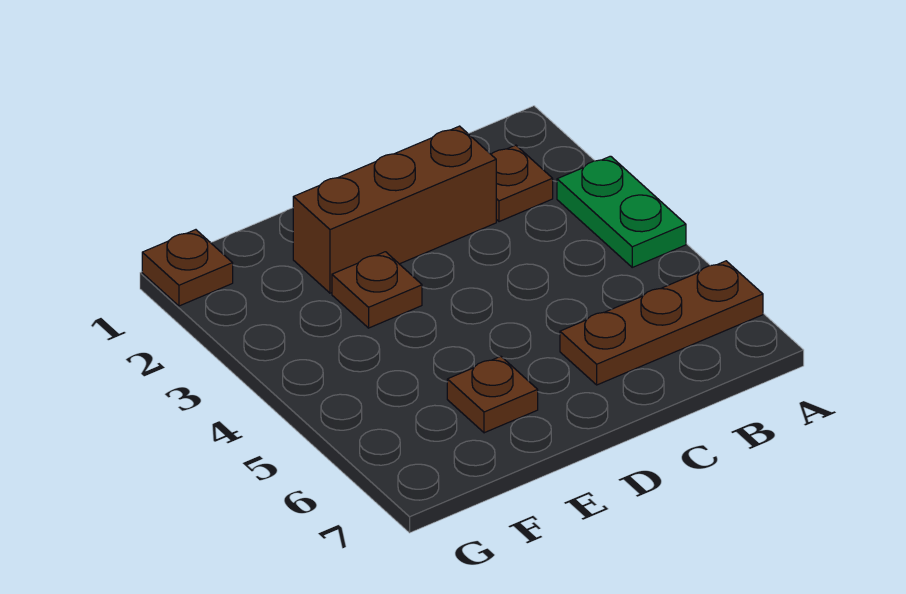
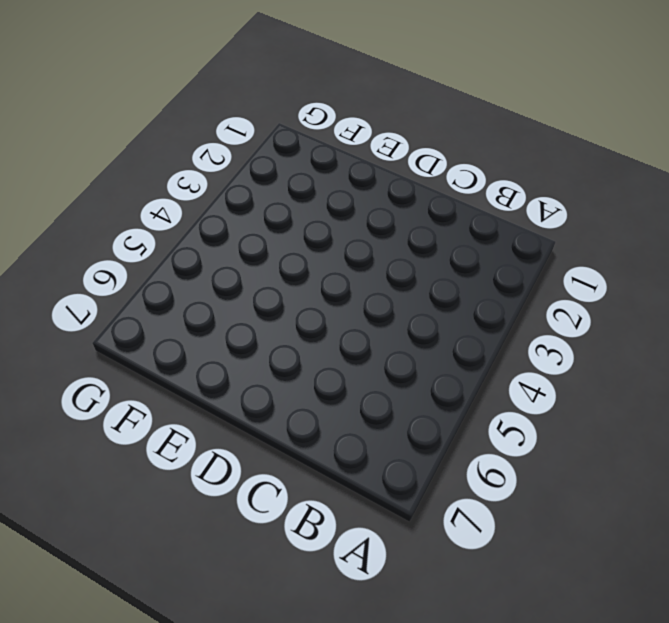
none -> green plate A3:A4 level 1
none -> brown plate A6:C6 level 1

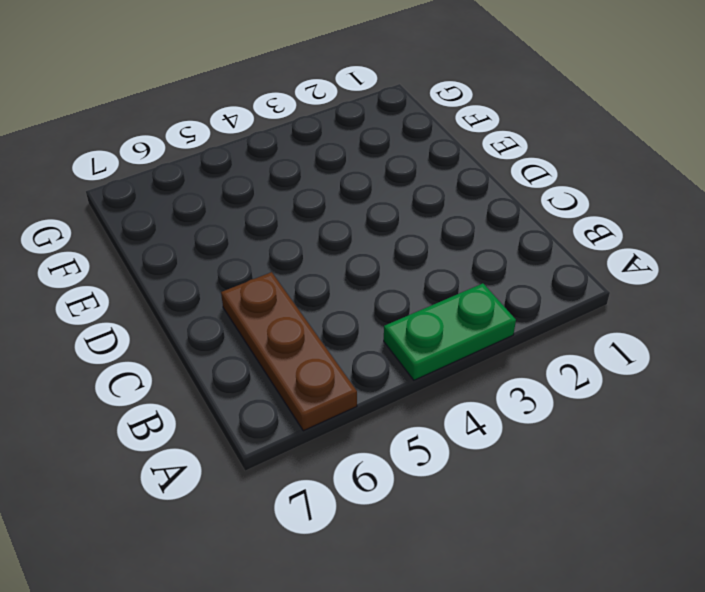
none -> brown plate B2 level 1
none -> brown brick C2:E2 level 1

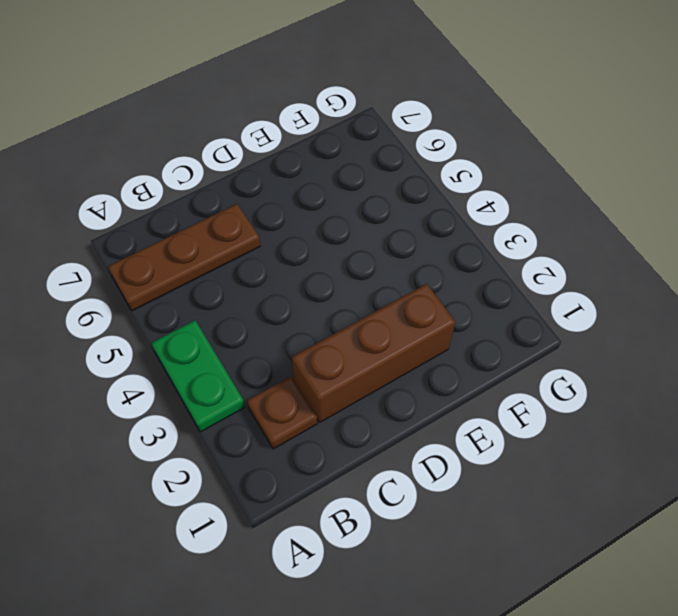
none -> brown plate E3 level 1
none -> brown plate E6 level 1

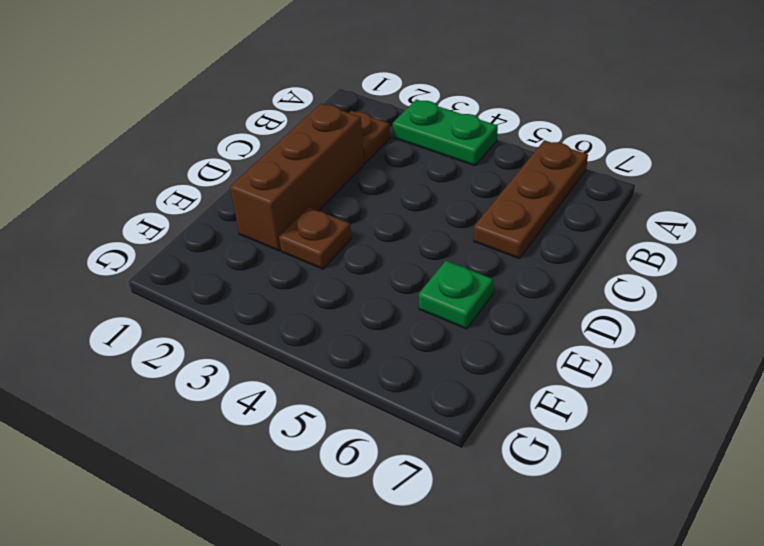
green plate E6 level 1 -> brown plate E6 level 1
none -> brown plate G1 level 1

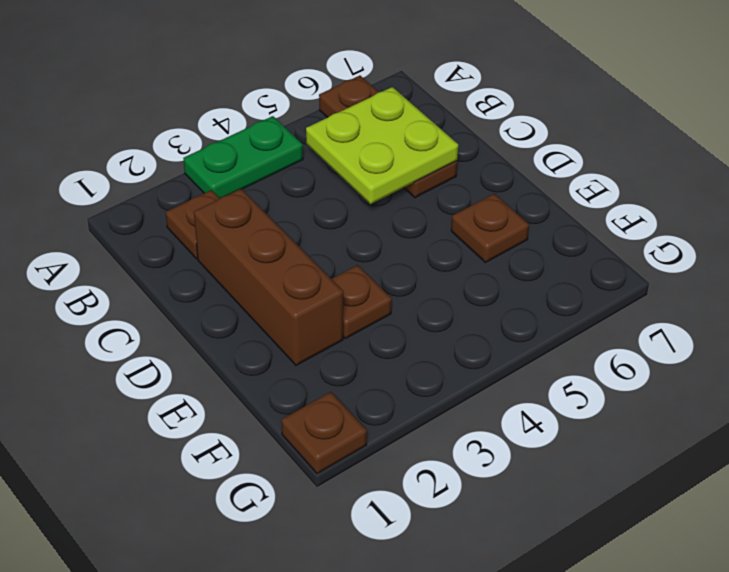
lime plate B5:C6 level 2 -> none

